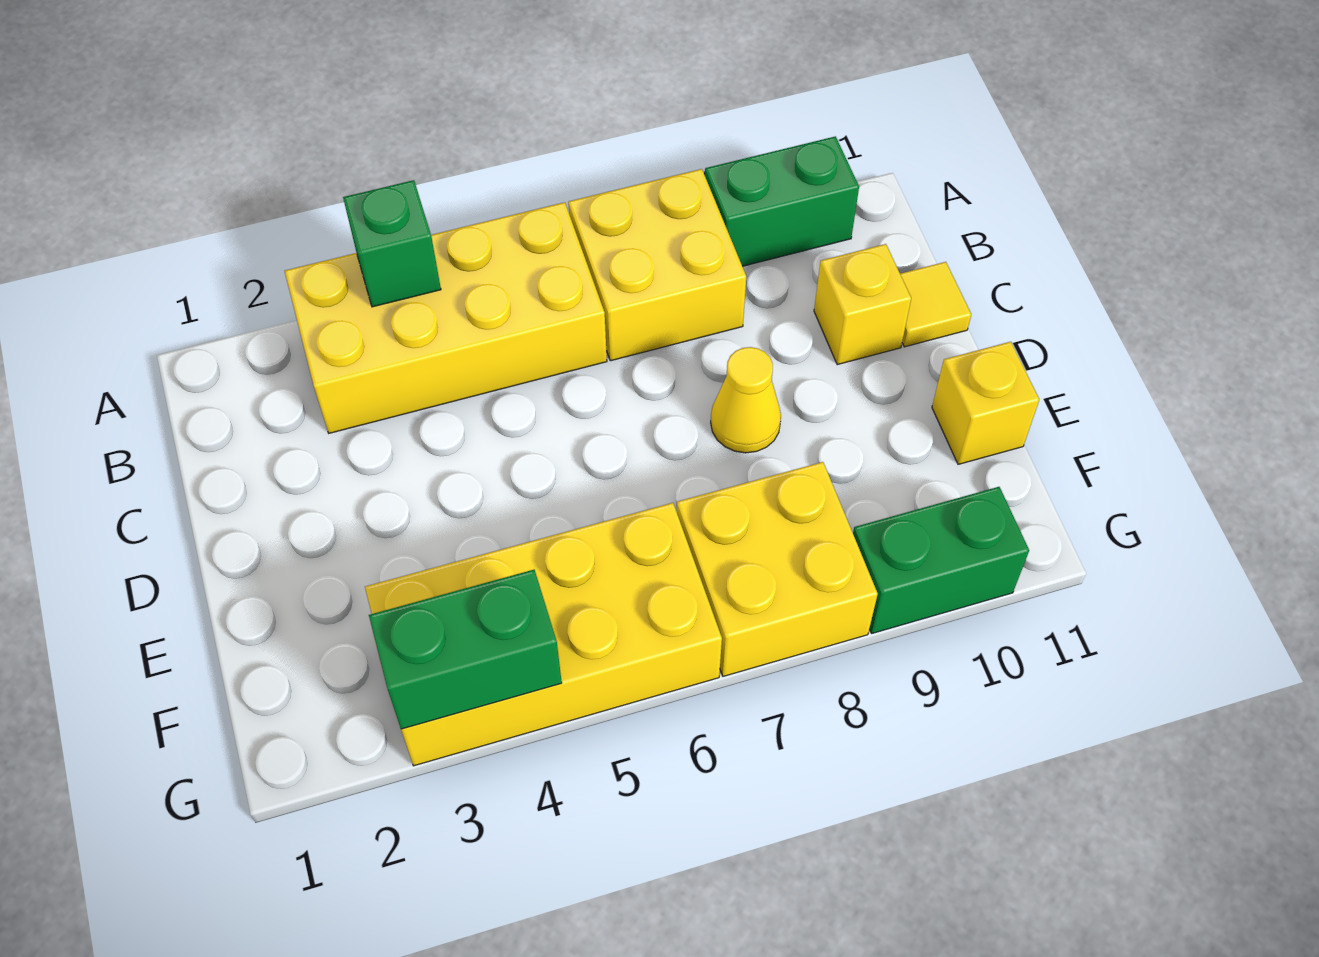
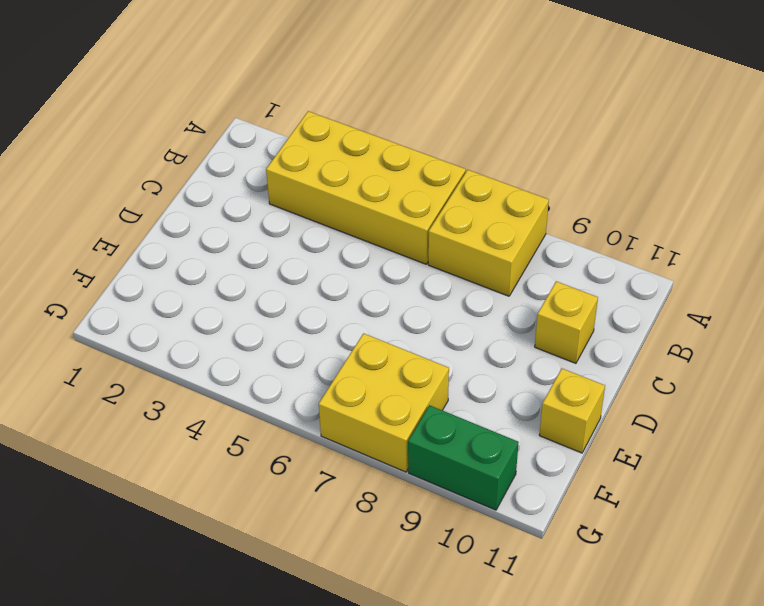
none -> green brick A9:A10 level 1
none -> yellow tile C11 level 1
none -> yellow cone D8 level 1

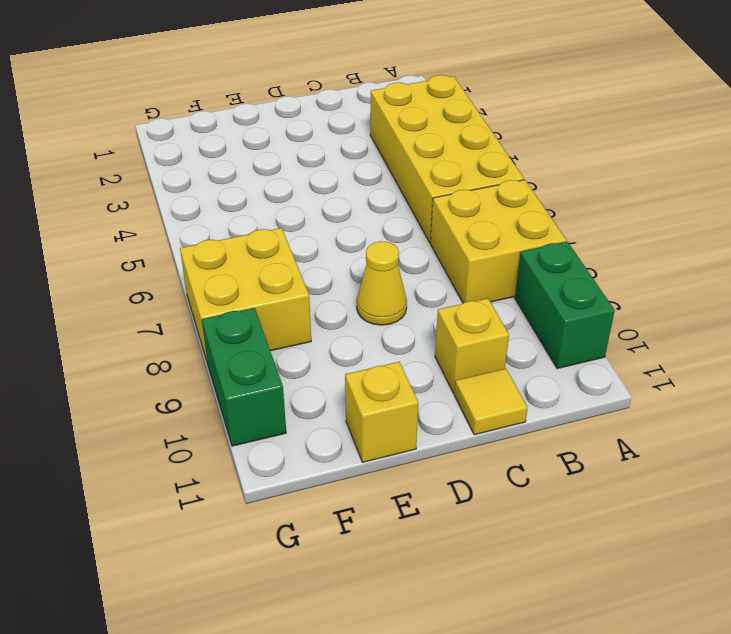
none -> yellow brick F3:G6 level 1
none -> green brick A4 level 2
none -> green brick G3:G4 level 2

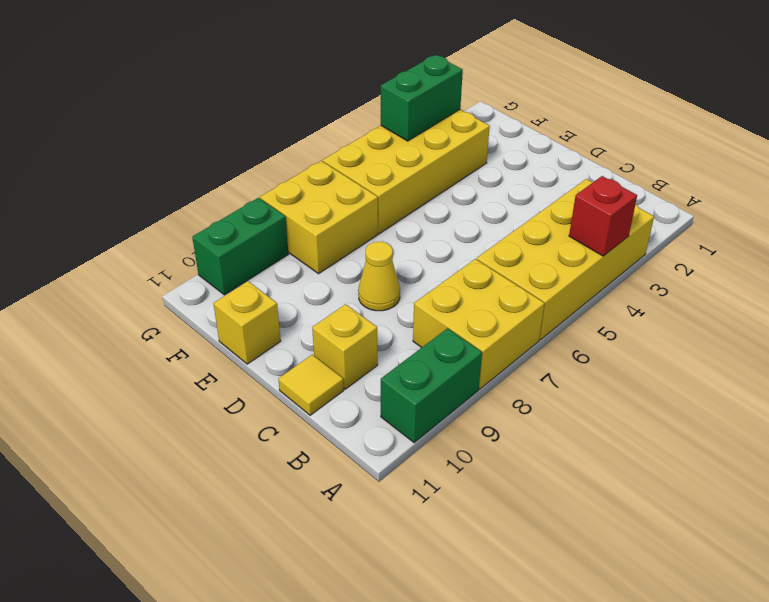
red brick A4 level 2 -> green brick A4 level 2

